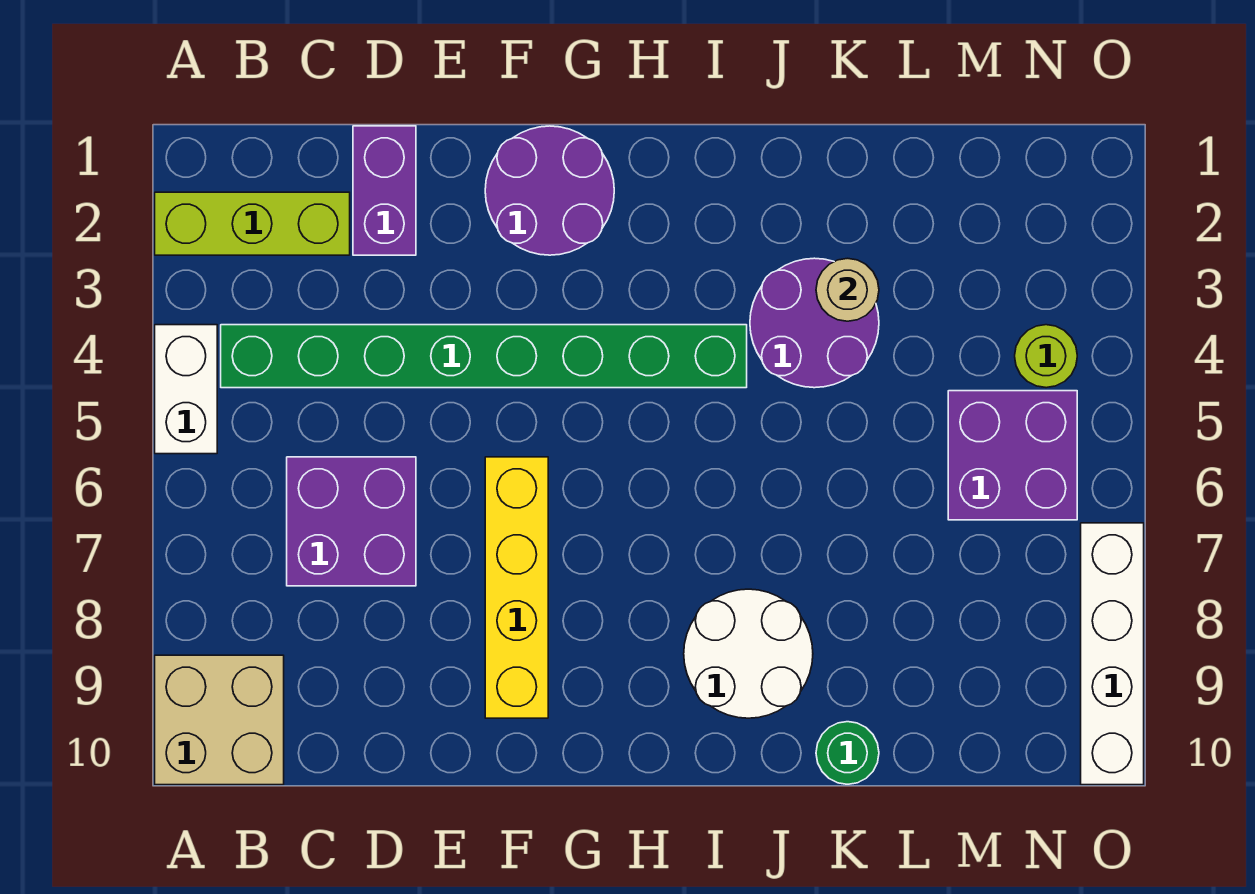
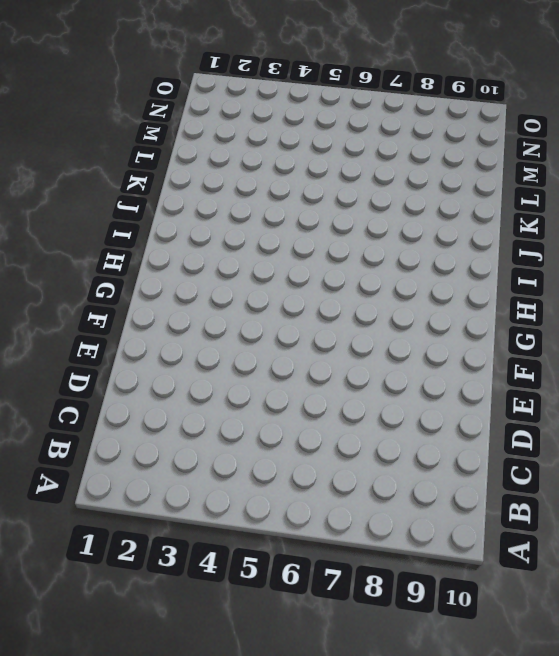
none -> lime brick A2:C2 level 1
none -> white brick A4:A5 level 1
none -> tan brick A9:B10 level 1

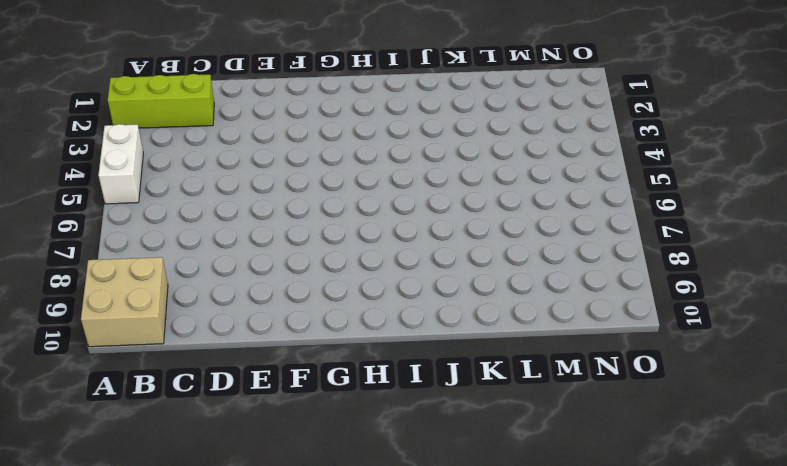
none -> green brick B4:I4 level 1
none -> purple brick C6:D7 level 1
none -> purple brick D1:D2 level 1

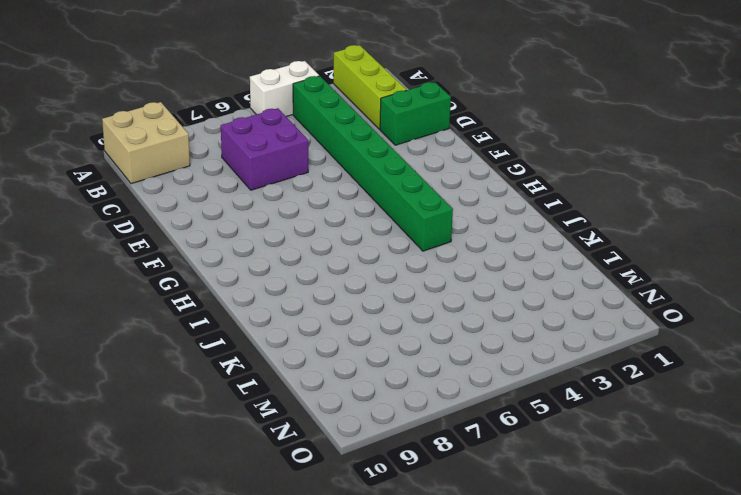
green brick D1:D2 level 1 -> purple brick D1:D2 level 1
none -> purple round brick F1:G2 level 1
none -> yellow brick F6:F9 level 1
none -> white round brick I8:J9 level 1

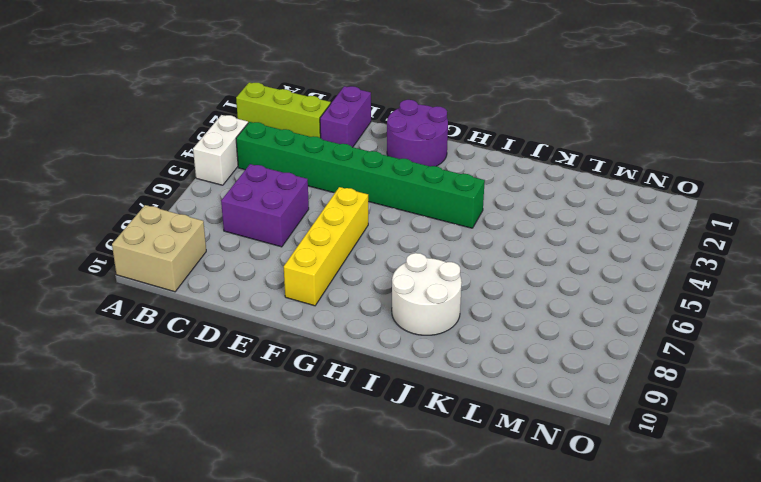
none -> purple round brick J3:K4 level 1
none -> green round brick K10 level 1
none -> purple brick M5:N6 level 1

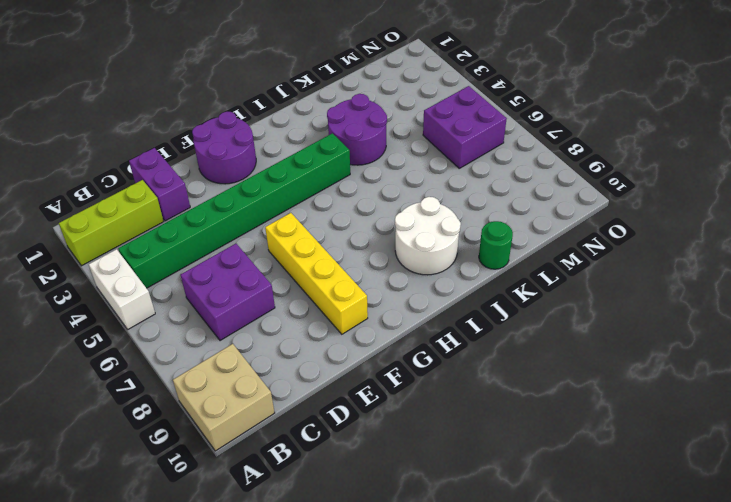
none -> lime round brick N4 level 1
none -> white brick O7:O10 level 1
none -> tan round brick K3 level 2

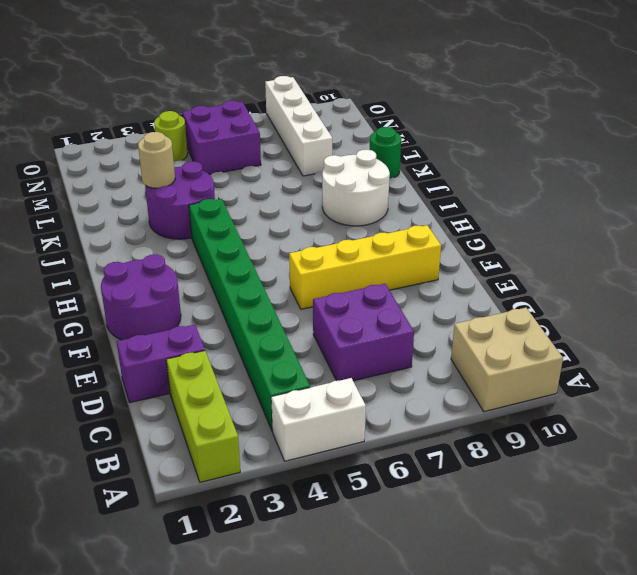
white brick L8:O8 level 1 -> white brick O7:O10 level 1

